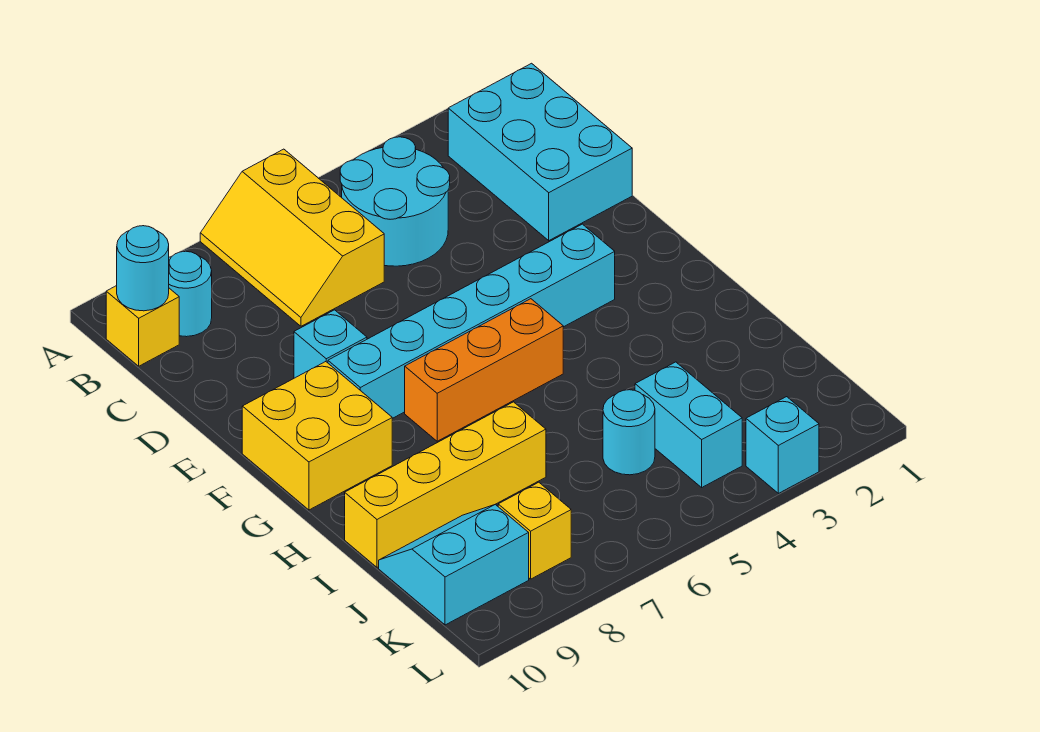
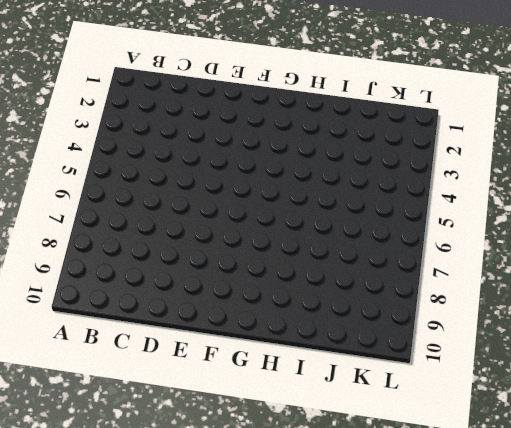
none -> yellow slope A6:C7 level 1 top 6
none -> cyan brick B1:D2 level 1
none -> cyan round brick B4:C5 level 1

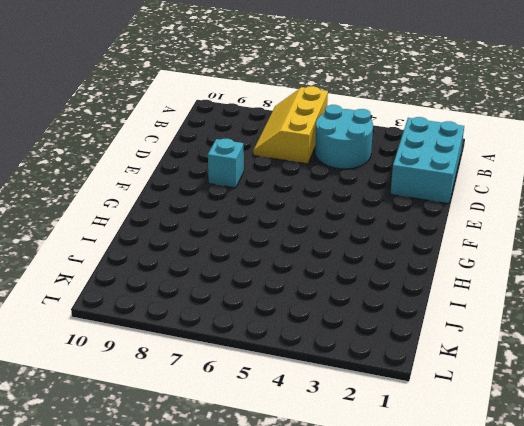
none -> cyan round brick B9 level 1
none -> yellow brick B10 level 1
none -> cyan brick F3:F8 level 1

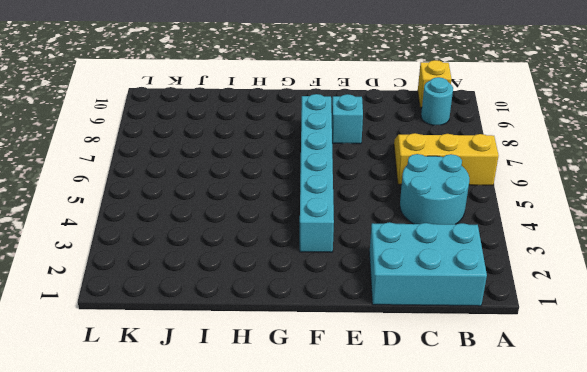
none -> yellow brick F9:G10 level 1
none -> orange brick G5:G7 level 1
none -> yellow brick I7:I10 level 1

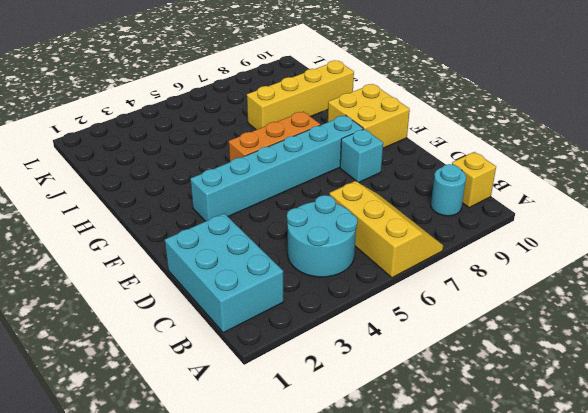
none -> cyan brick J4:K4 level 1
none -> cyan round brick J5 level 1
none -> cyan slope J9:K10 level 1 top K

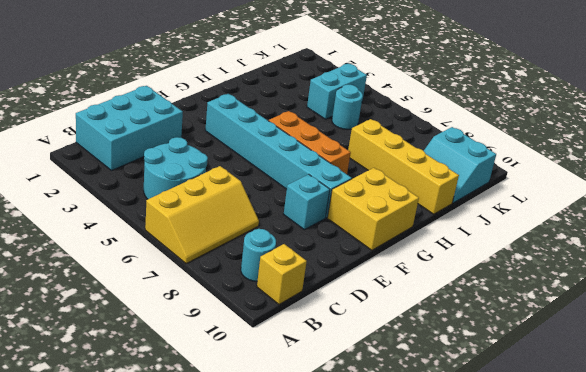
none -> yellow brick K8 level 1
none -> cyan brick L3 level 1
none -> cyan round brick B10 level 2

